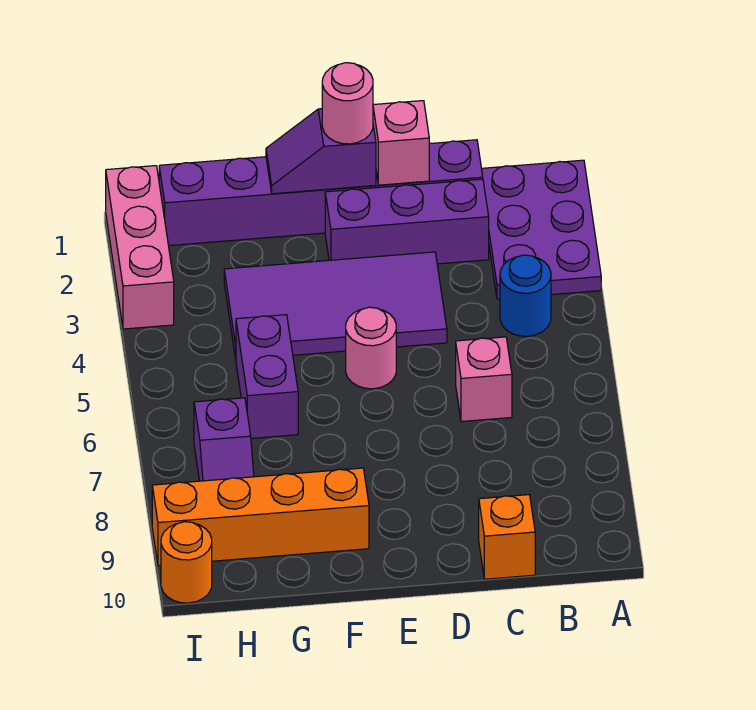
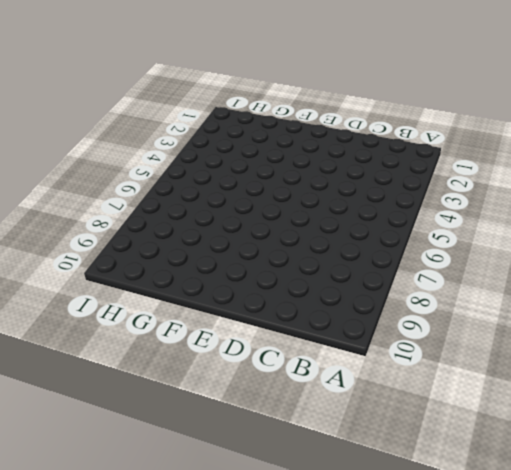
none -> purple plate A1:B3 level 1
none -> blue round brick B4 level 1
none -> purple brick C1:H1 level 1

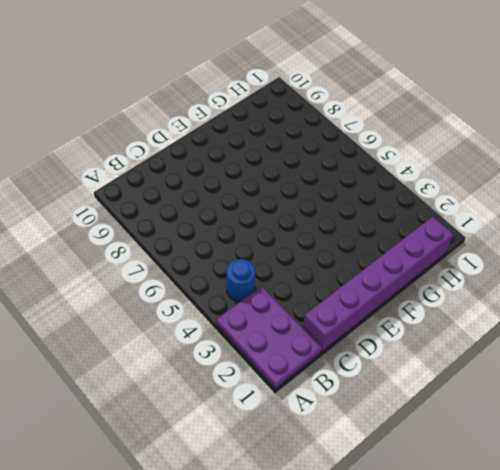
none -> purple brick C2:E2 level 1
none -> pink brick C6 level 1
none -> orange brick C10 level 1

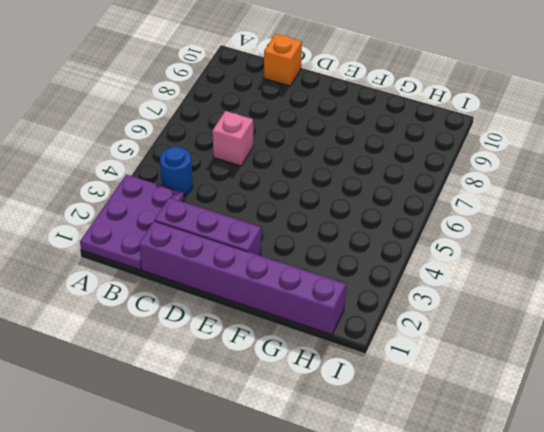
none -> purple tile D3:G4 level 1
none -> pink round brick E5 level 1
none -> orange brick F9:I9 level 1

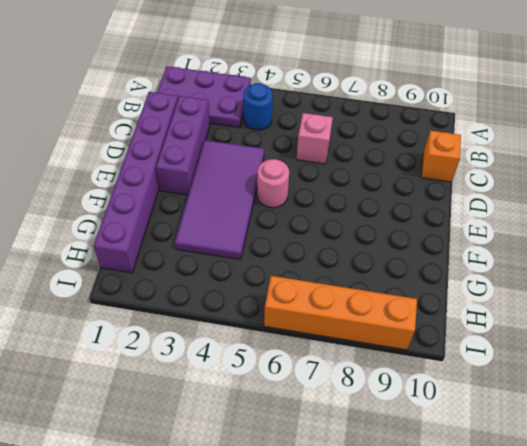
orange brick I6:I9 level 1 -> orange brick F9:I9 level 1
none -> purple brick G5:G6 level 1
none -> purple slope H7:H8 level 1 top 7
none -> pink brick I1:I3 level 1

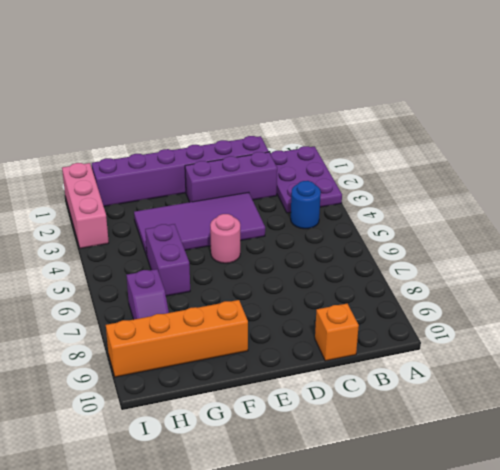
none -> pink brick C6 level 1
none -> orange round brick I10 level 1
none -> pink brick D1 level 2

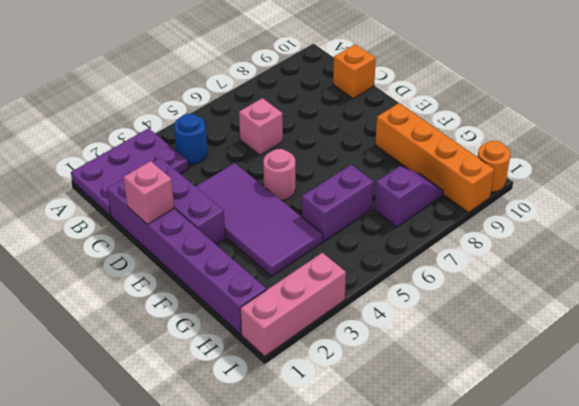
none -> purple slope E1:F1 level 2 top E
none -> pink round brick E1 level 3

